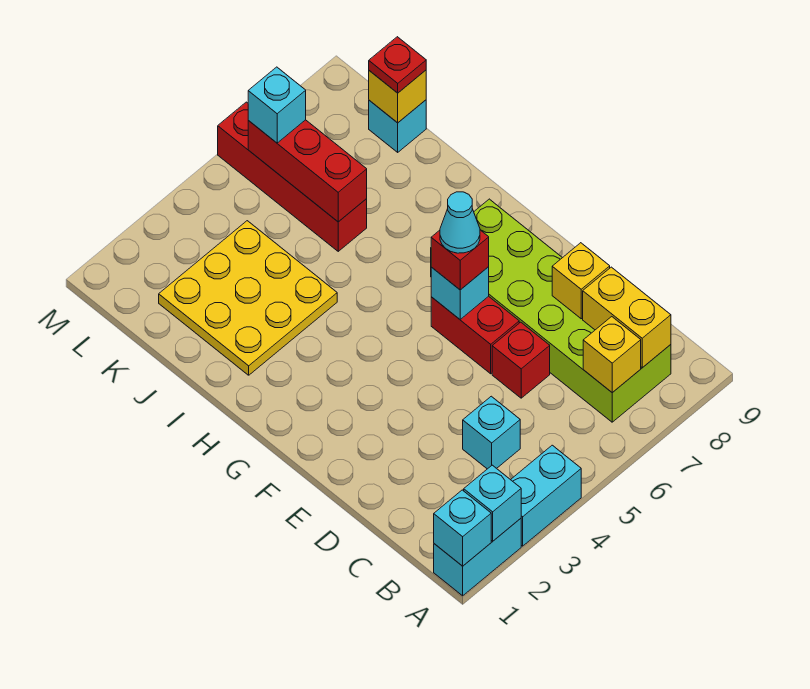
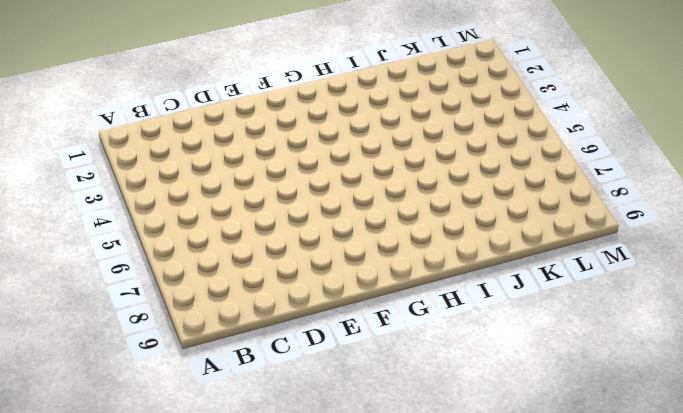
none -> cyan brick A1:A2 level 1
none -> cyan brick A3:A4 level 1
none -> lime brick B7:G8 level 1

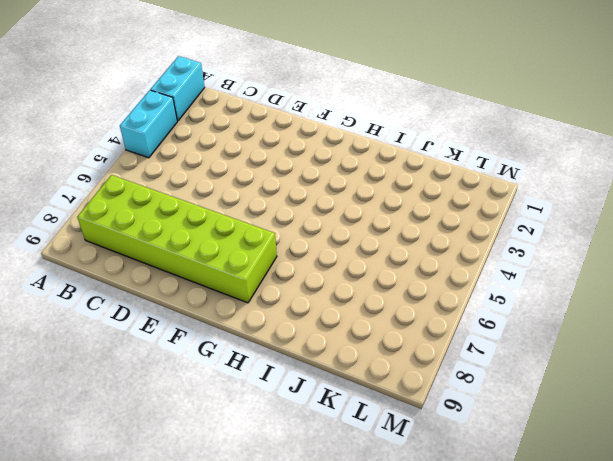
none -> cyan brick C4 level 1
none -> red brick D6 level 1
none -> red brick E6:F6 level 1

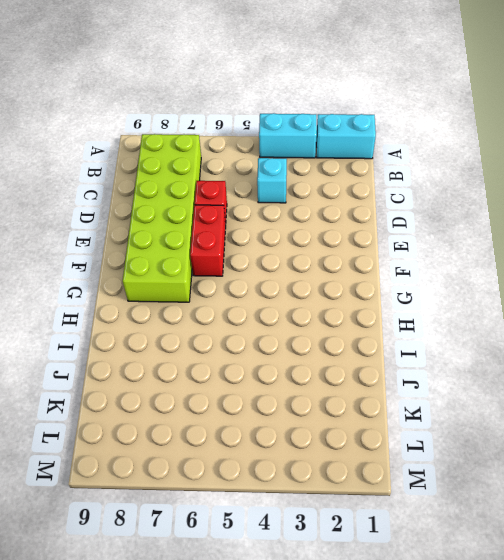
none -> yellow plate I2:K4 level 1
none -> red brick J6:M6 level 1
none -> cyan brick K9 level 1

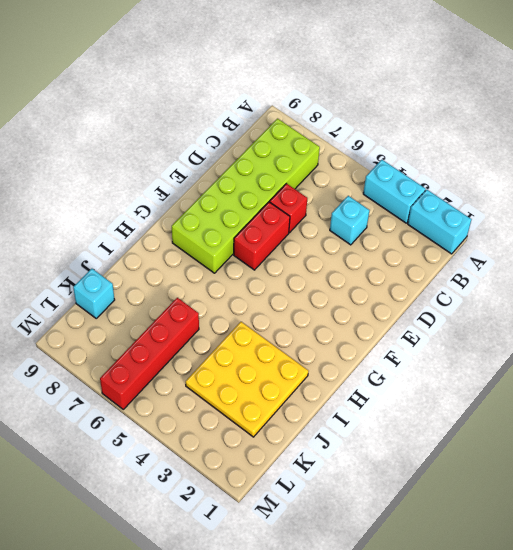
none -> cyan brick A1 level 2
none -> cyan brick A2 level 2
none -> yellow brick B7 level 2

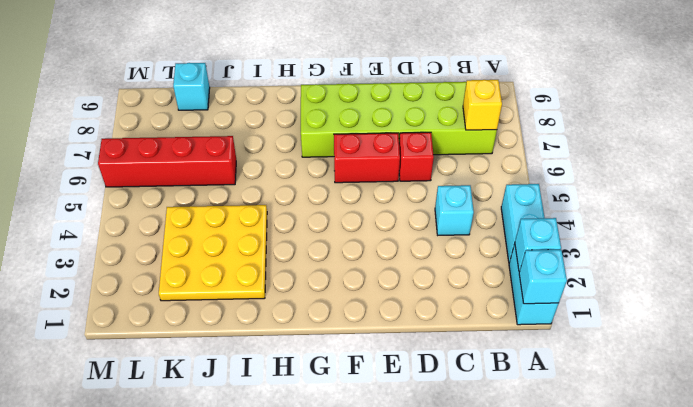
none -> yellow brick B8:C8 level 2
none -> yellow brick D8 level 2
none -> cyan brick F6 level 2

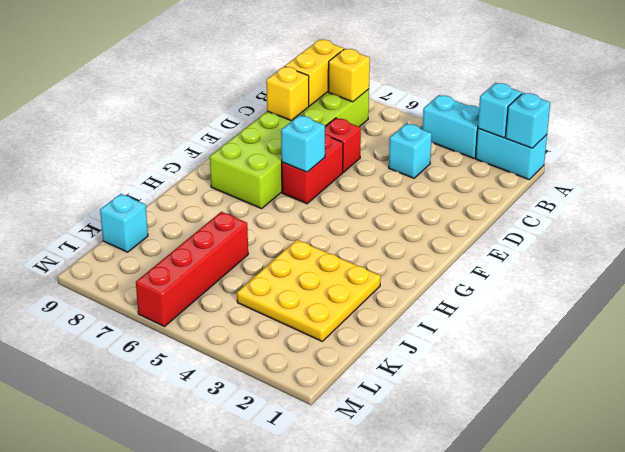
none -> red brick J6:L6 level 2
none -> yellow brick K9 level 2
none -> red brick F6 level 3

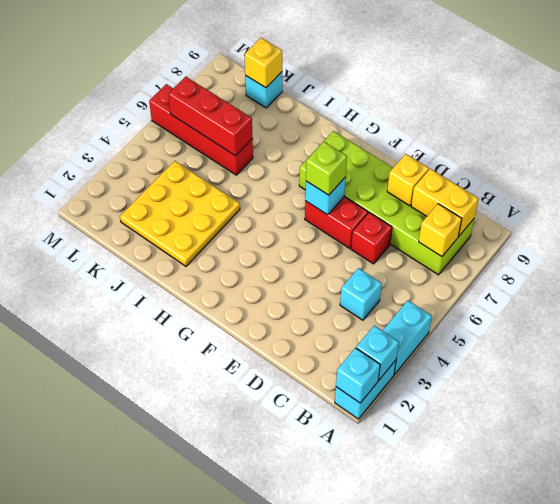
lime brick F6 level 3 -> red brick F6 level 3
none -> red plate K9 level 3
none -> cyan brick L6 level 3
none -> cyan cone F6 level 4

